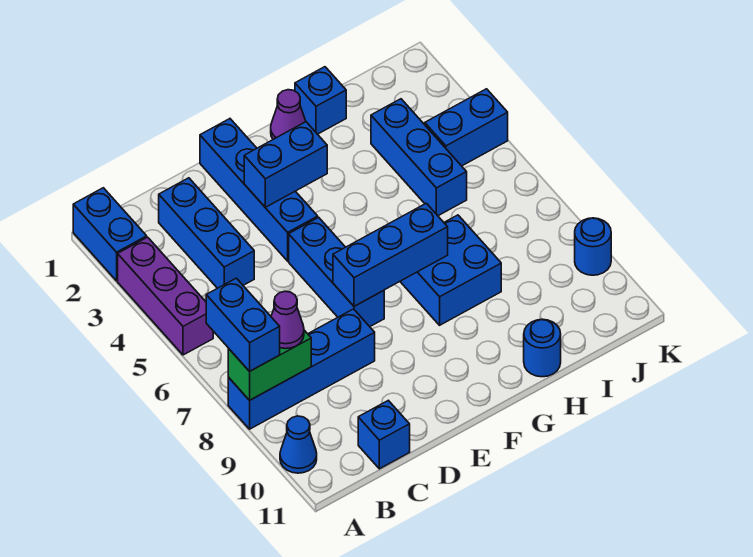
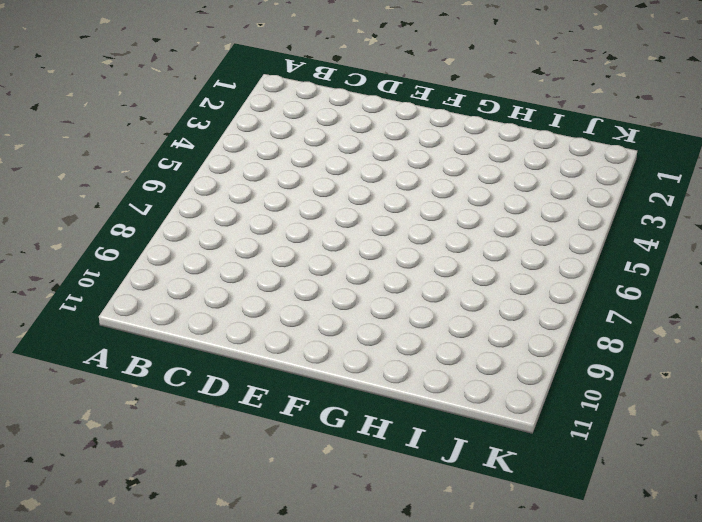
none -> blue brick A1:A2 level 1
none -> purple brick A3:A5 level 1
none -> blue brick A8:D8 level 1

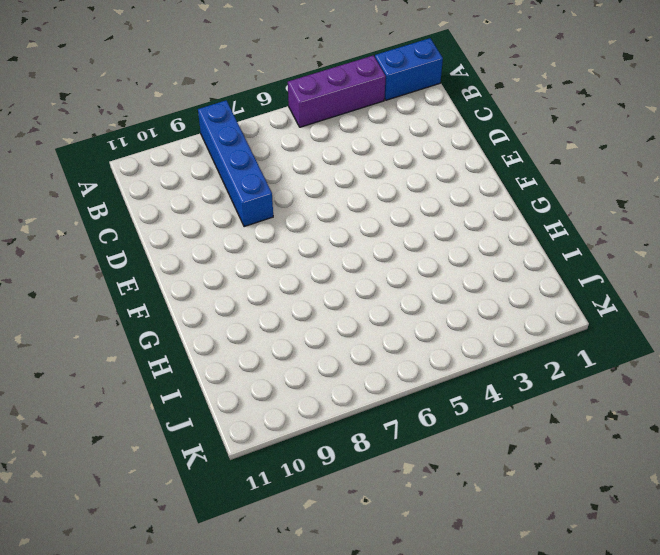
none -> blue cone A10 level 1
none -> blue brick C2:C4 level 1
none -> blue brick C11 level 1

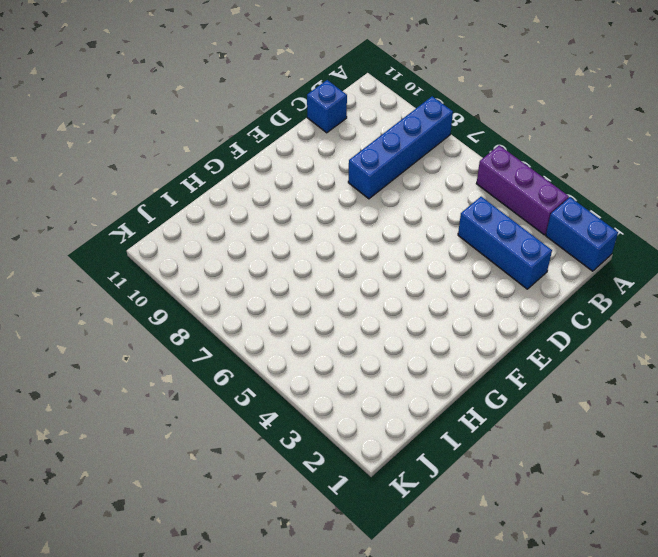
none -> blue cone A10 level 1
none -> blue brick E1:E4 level 1
none -> blue brick E5:E7 level 1

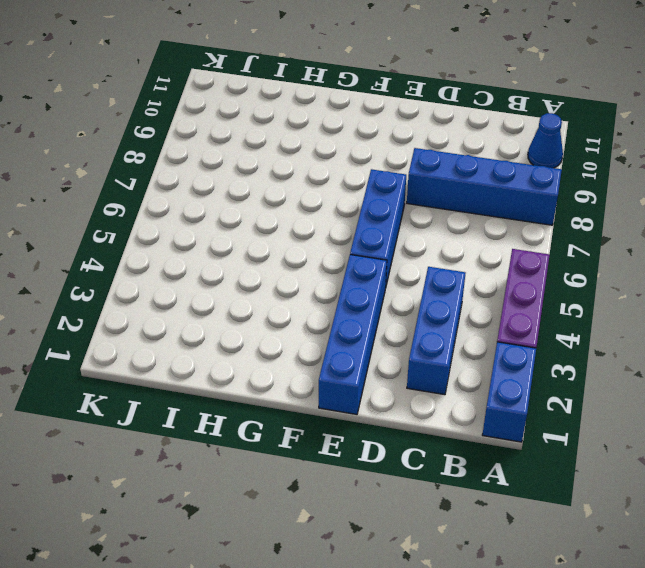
none -> blue brick C11 level 1
none -> purple cone G1 level 1
none -> blue brick G7:H8 level 1

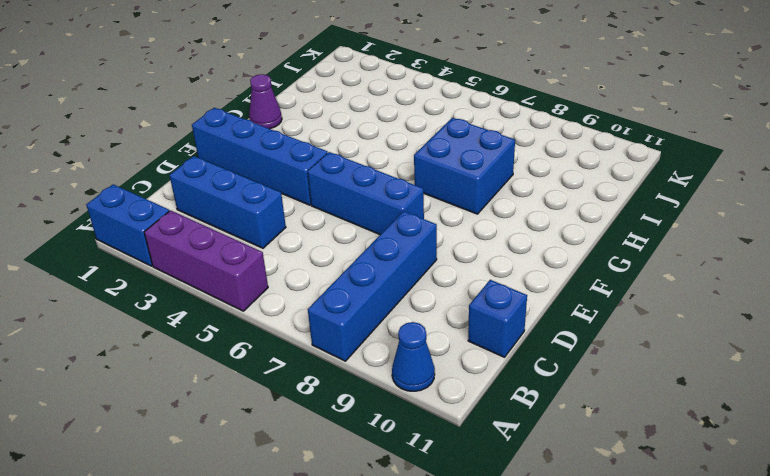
none -> blue brick H1 level 1
none -> blue round brick H11 level 1
none -> blue brick I3:I5 level 1

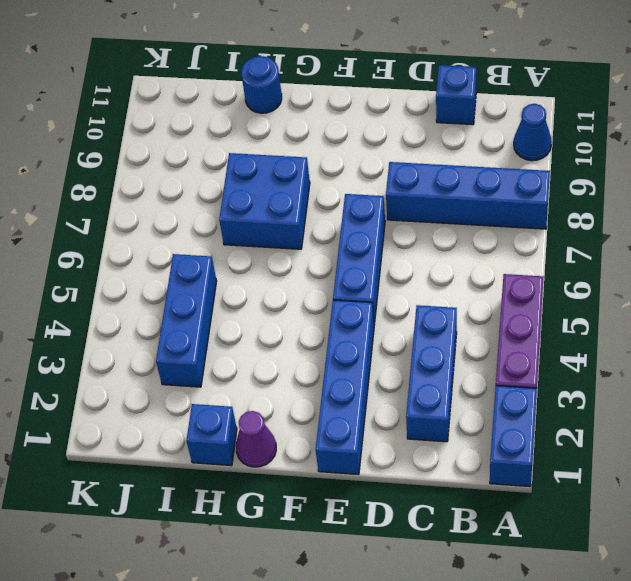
none -> blue brick J4:K4 level 1
none -> blue round brick K9 level 1
none -> green brick A8:B8 level 2

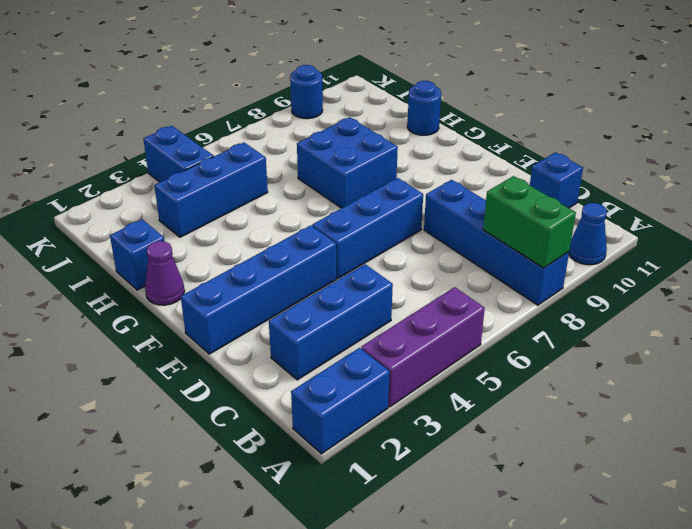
none -> blue brick E3:F3 level 2
none -> blue brick E7:G7 level 2
none -> blue brick A7:A8 level 3

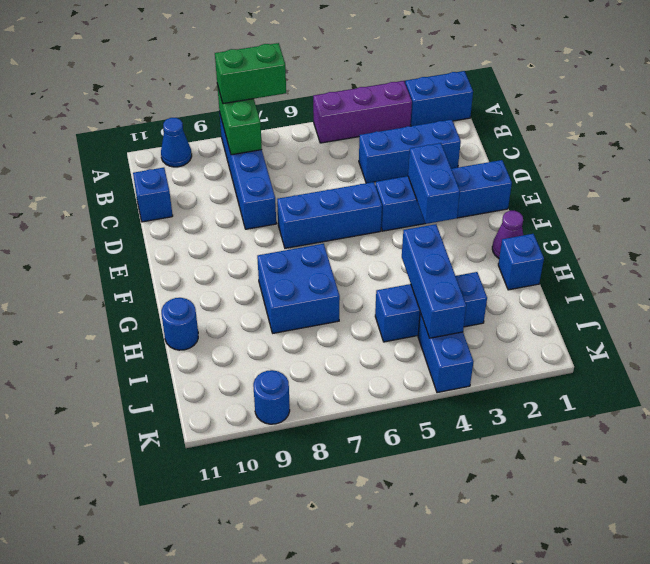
green brick A7:A8 level 3 -> blue brick A7:A8 level 3
blue brick H4:J4 level 2 -> blue brick E7:G7 level 2
none -> purple cone B8 level 3

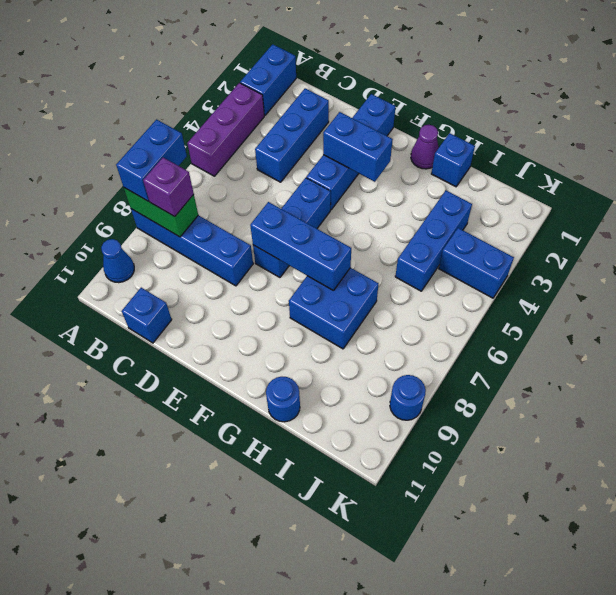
purple brick B8 level 3 -> purple cone B8 level 3

